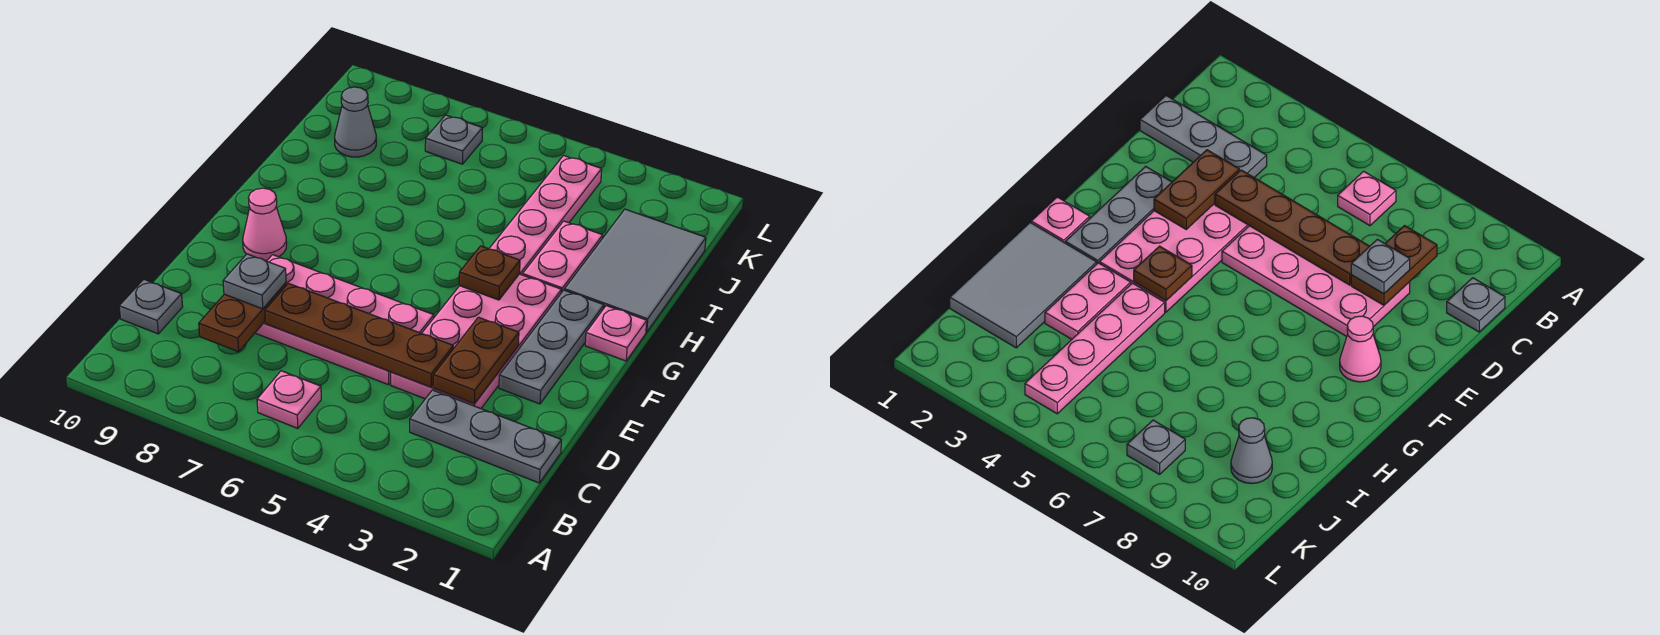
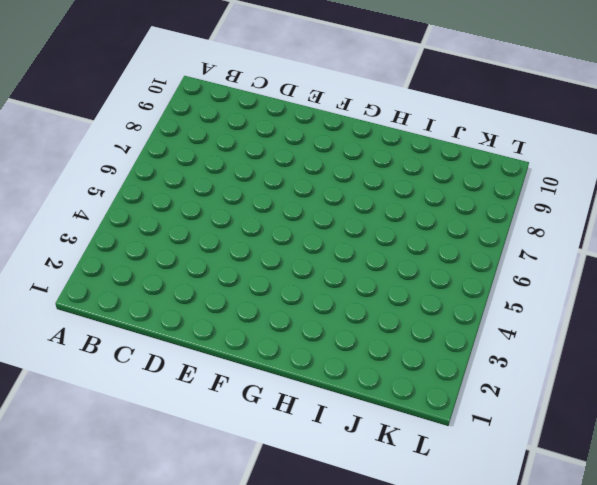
none -> pink plate B6 level 1
none -> grey plate C1:C3 level 1
none -> grey plate C10 level 1

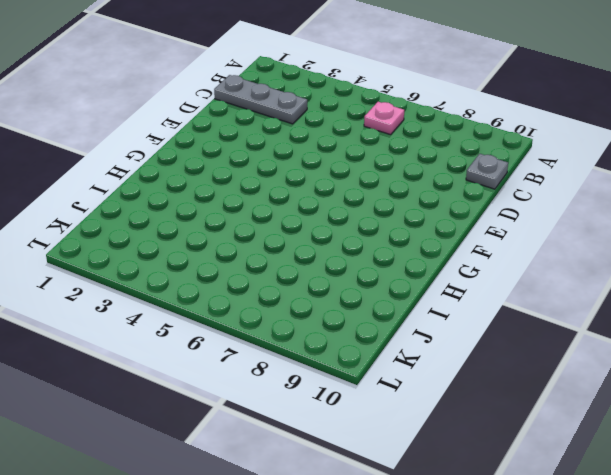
none -> pink plate D3:G4 level 1
none -> pink plate D5:E8 level 1
none -> grey plate E2:G2 level 1

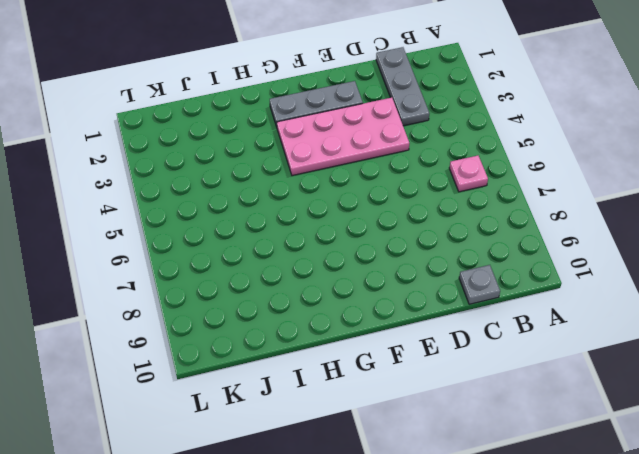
none -> pink plate D5:E8 level 1
none -> pink cone F9 level 1
none -> pink plate G1 level 1

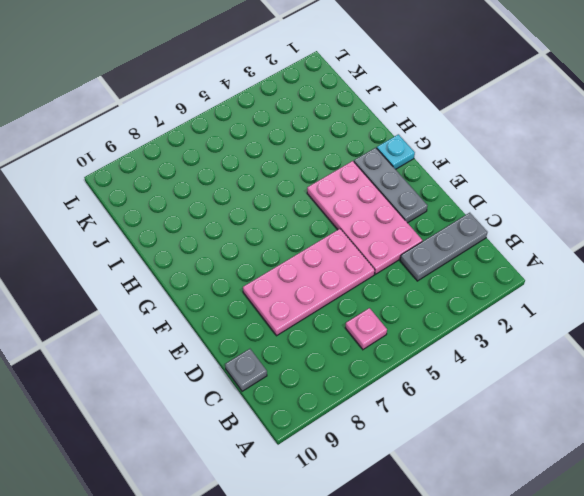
cyan plate G1 level 1 -> pink plate G1 level 1
none -> pink cone F9 level 1
none -> grey tile H1:J2 level 1
none -> pink plate H3:I3 level 1

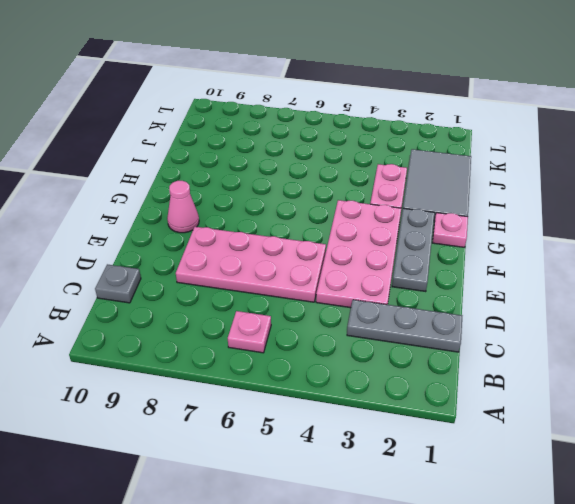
none -> pink plate H4:K4 level 1
none -> grey cone J9 level 1
none -> grey plate K7 level 1

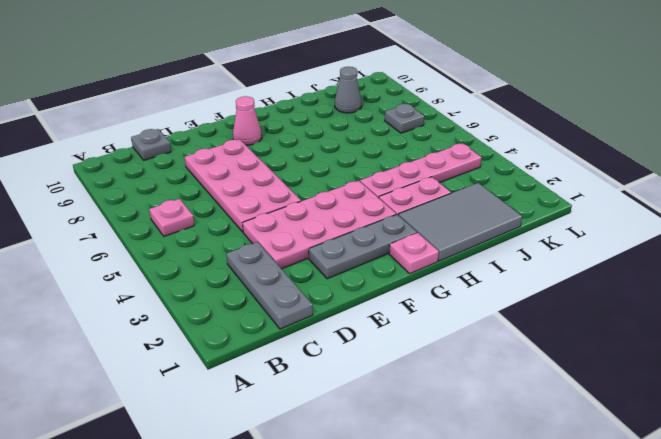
none -> brown plate C8:D8 level 2
none -> brown plate D3:E3 level 2
none -> brown plate D4:D7 level 2

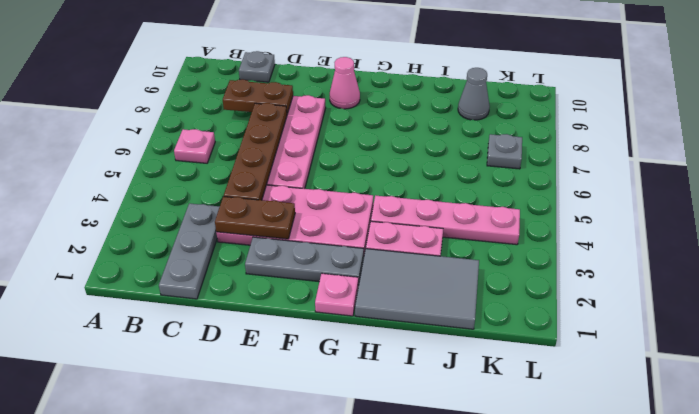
none -> brown plate G4 level 2
none -> grey plate D8 level 3

